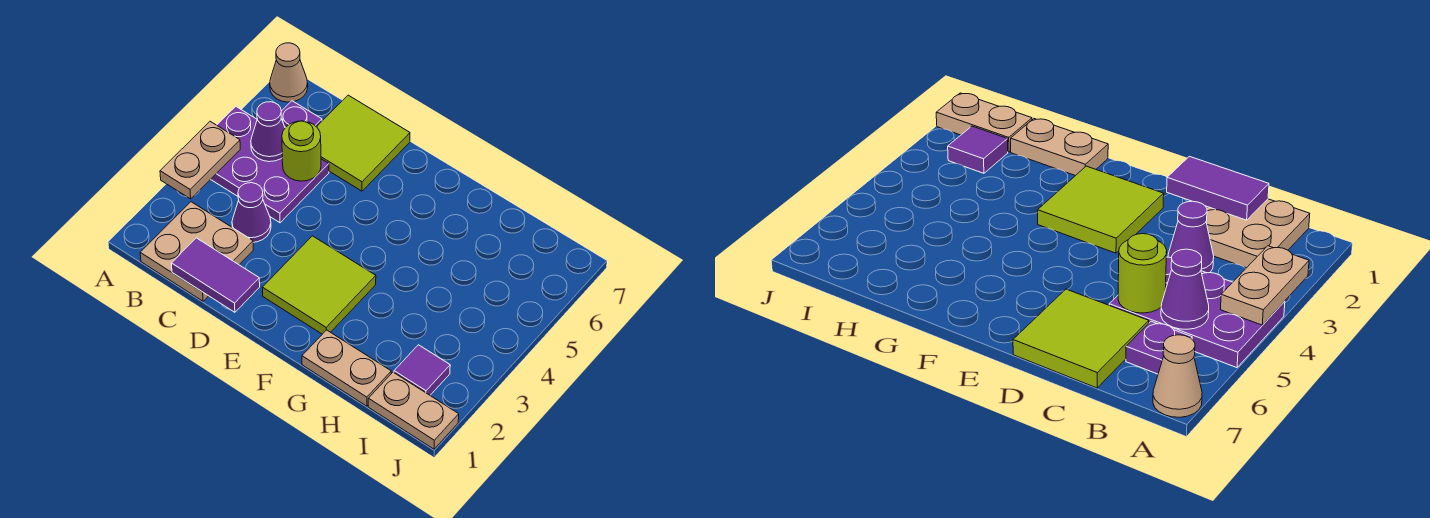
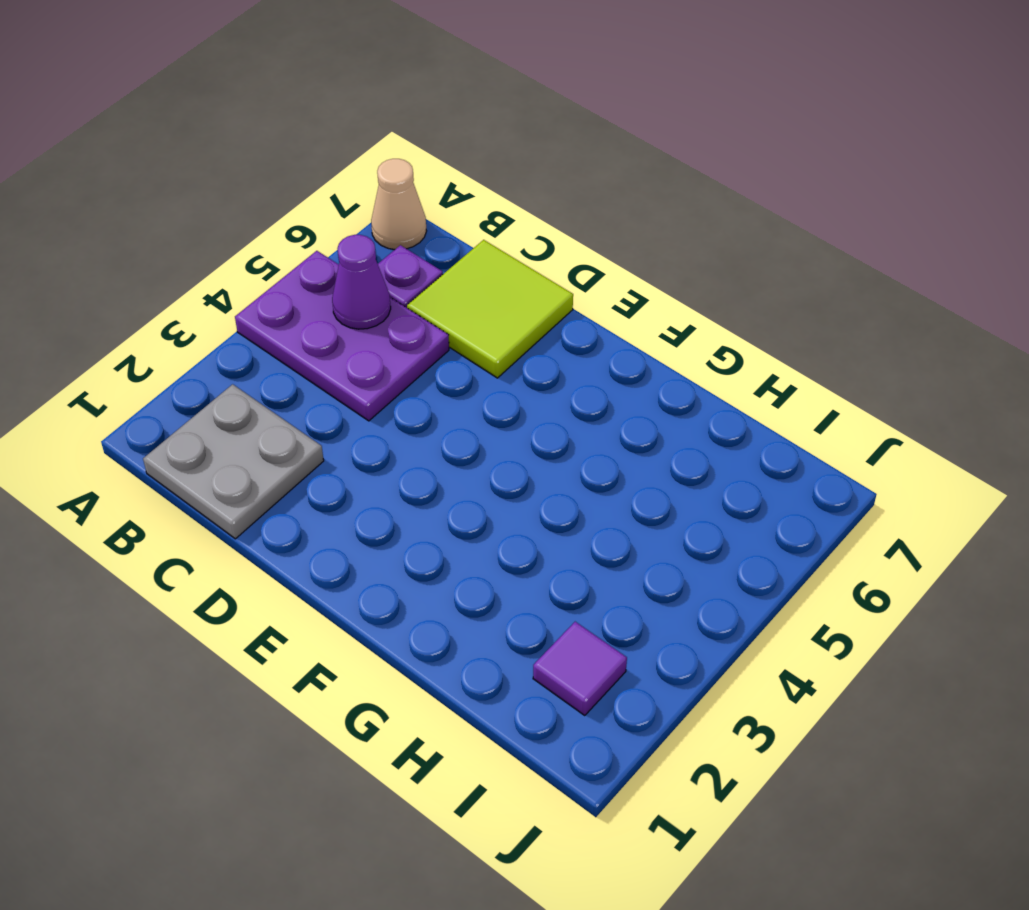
grey plate B1:C2 level 1 -> tan plate B1:C2 level 1
none -> purple cone C3 level 1
none -> lime tile E2:F3 level 1
none -> tan plate G1:H1 level 1

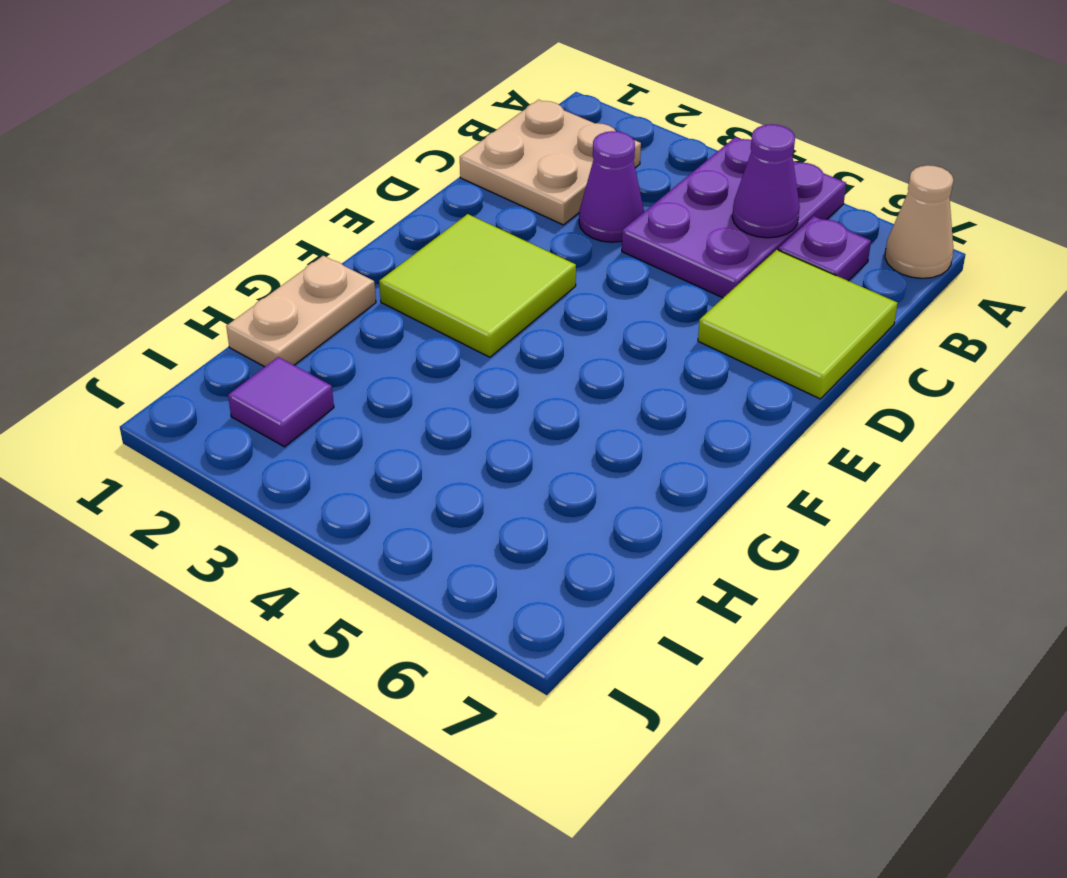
none -> tan plate I1:J1 level 1
none -> tan plate A3:A4 level 2
none -> purple tile C1:D1 level 2

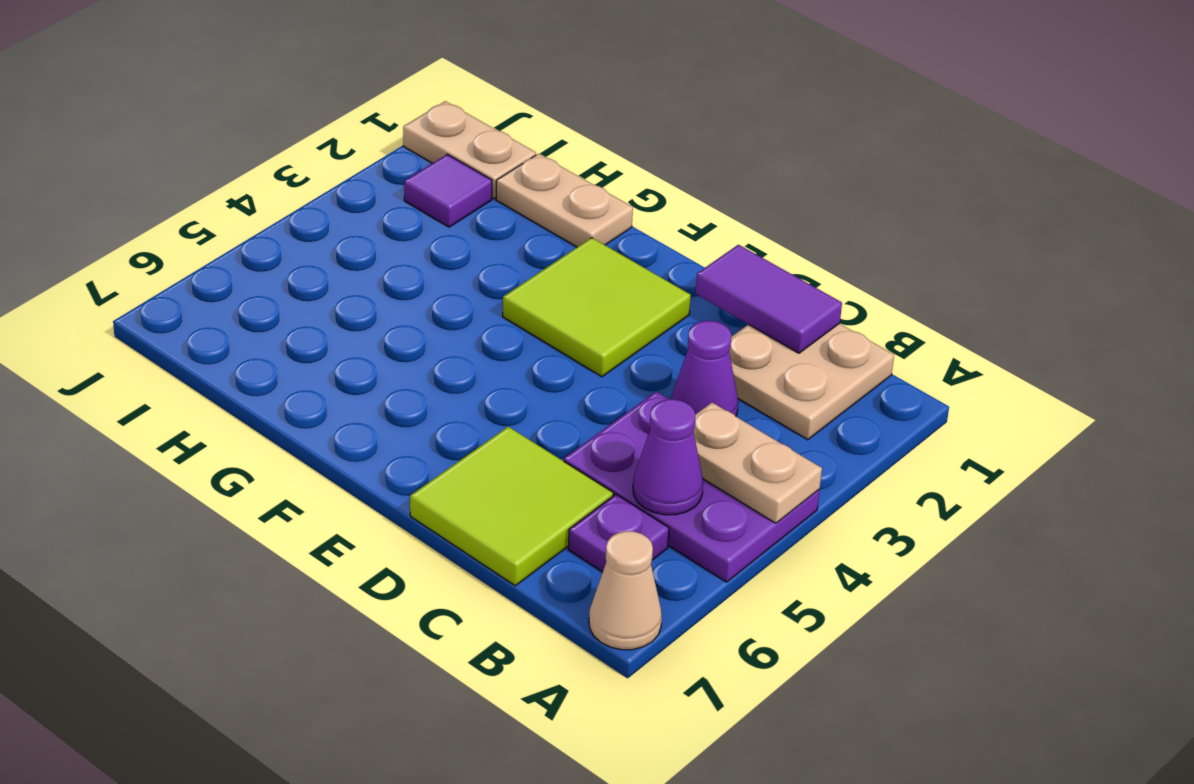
tan plate A4:B4 level 2 -> tan plate A3:A4 level 2
none -> lime round brick C5 level 2

